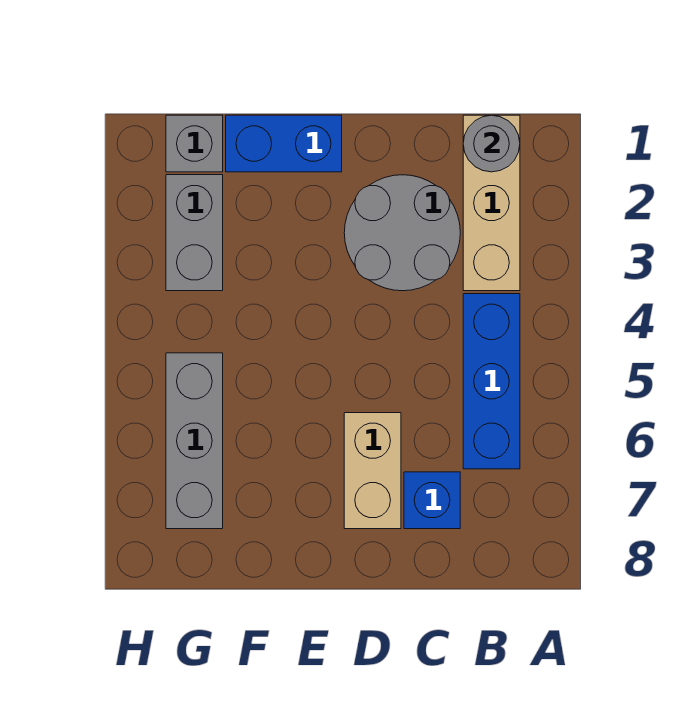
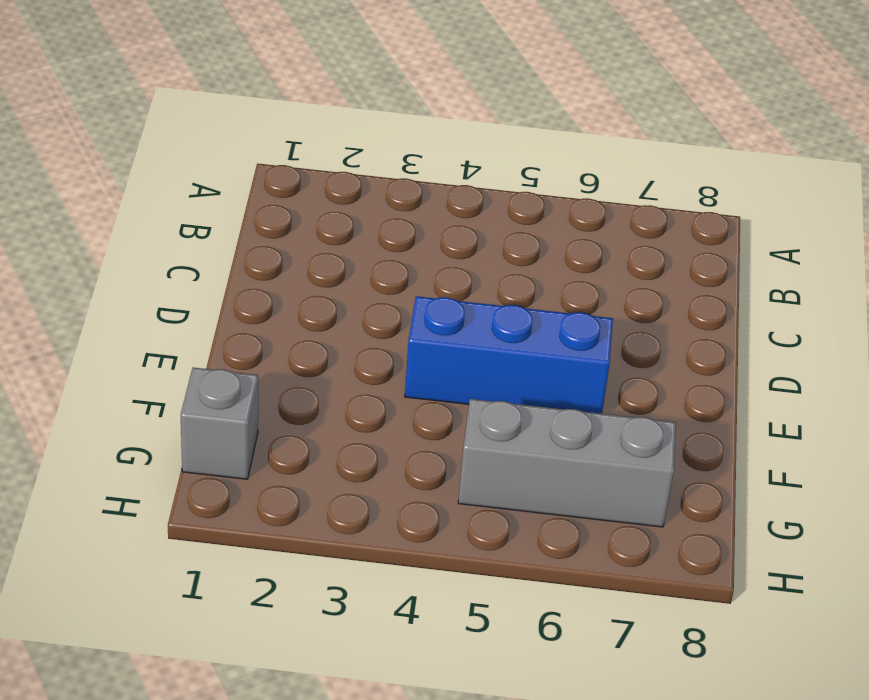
blue brick E4:E6 level 1 -> blue brick B4:B6 level 1
none -> tan brick B1:B3 level 1
none -> grey round brick C2:D3 level 1

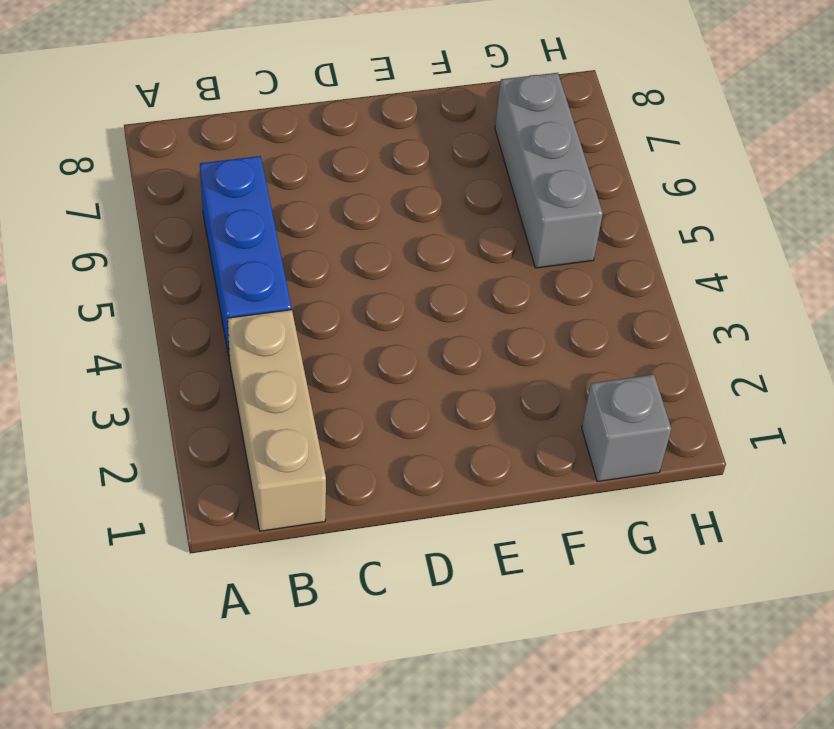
none -> grey round brick C2:D3 level 1
none -> blue brick C7 level 1

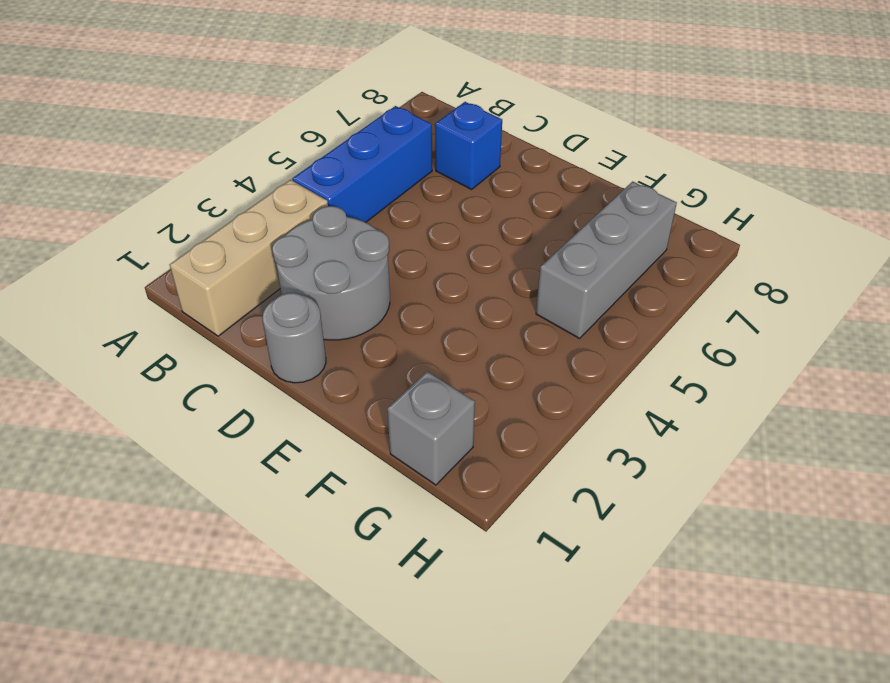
grey round brick D1 level 1 -> grey round brick B1 level 2
none -> tan brick D6:D7 level 1
none -> blue brick E1:F1 level 1

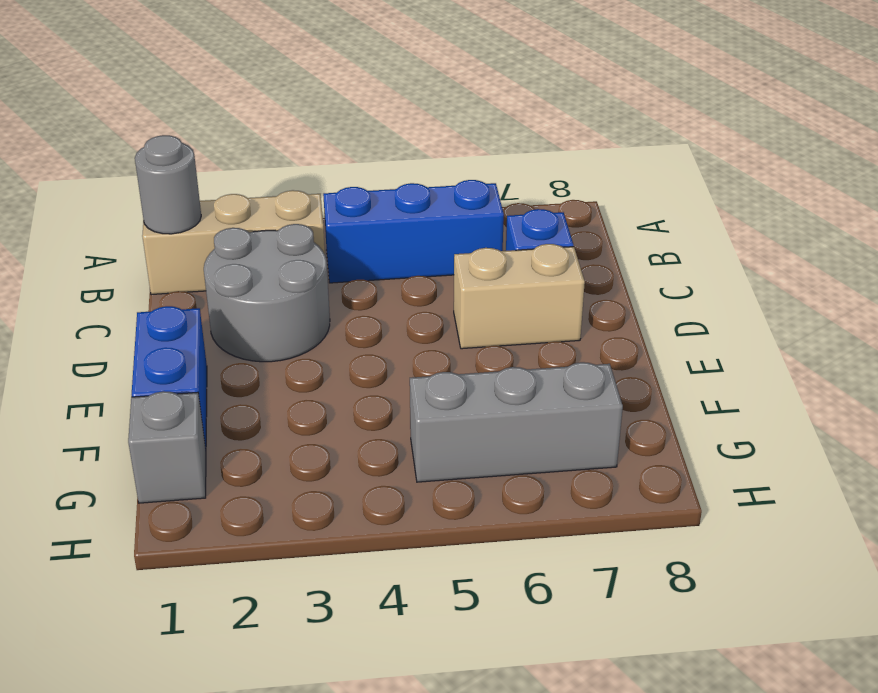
none -> grey brick G2:G3 level 1

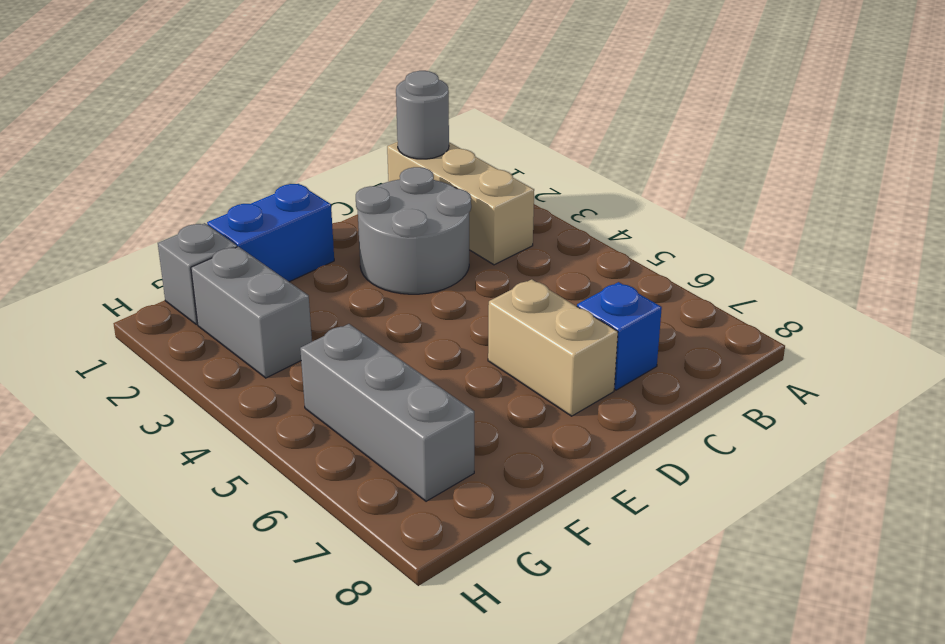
none -> blue brick B4:B6 level 1

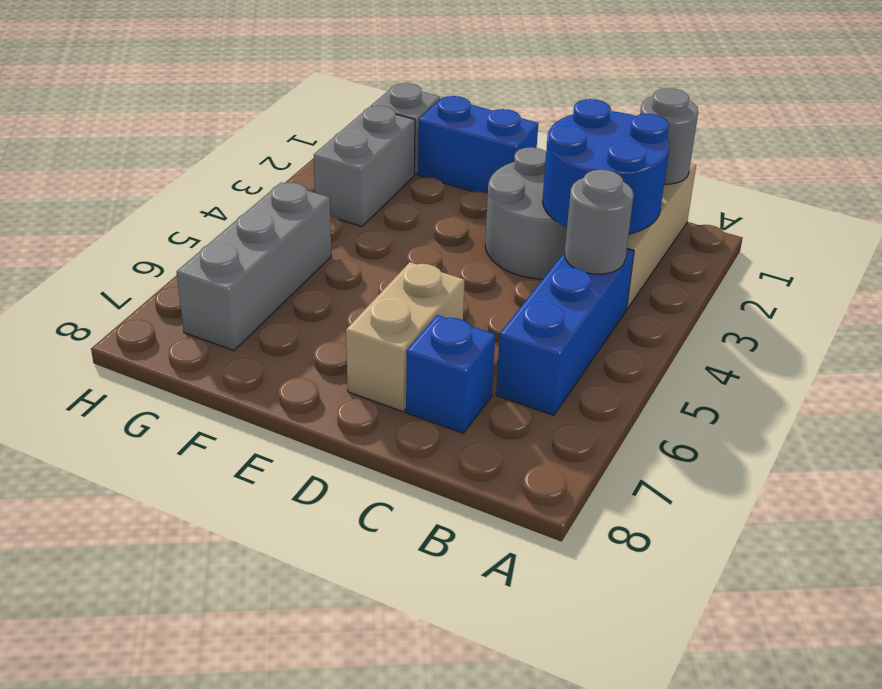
blue round brick B2:C3 level 2 -> none
grey round brick B4 level 2 -> none

